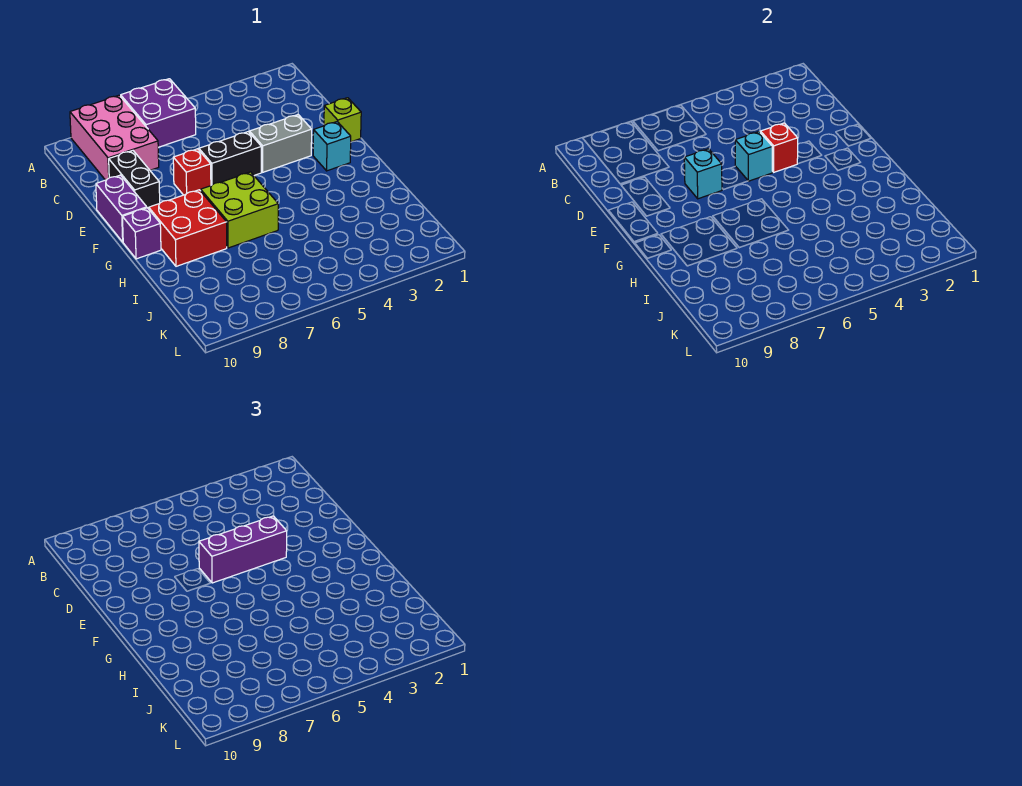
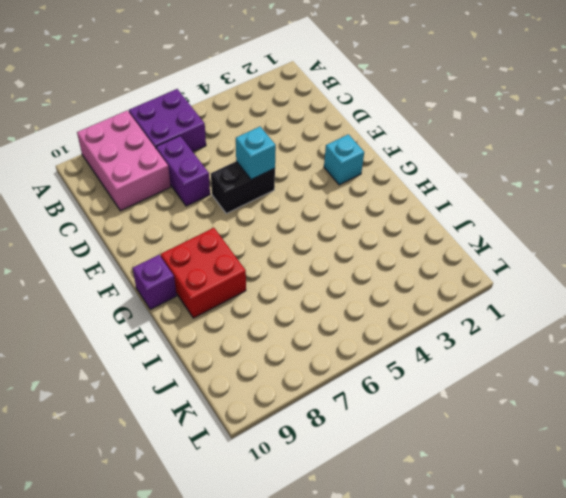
purple brick C7:D7 level 1 -> purple brick E10:F10 level 1
none -> black brick D9:E9 level 1
none -> lime brick E1 level 1
none -> grey brick E3:E4 level 1

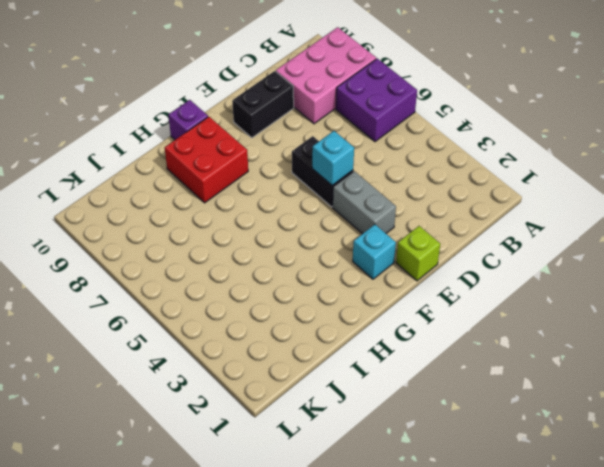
none -> red brick E7 level 1
none -> purple brick E10:F10 level 1
none -> lime brick G6:H7 level 1

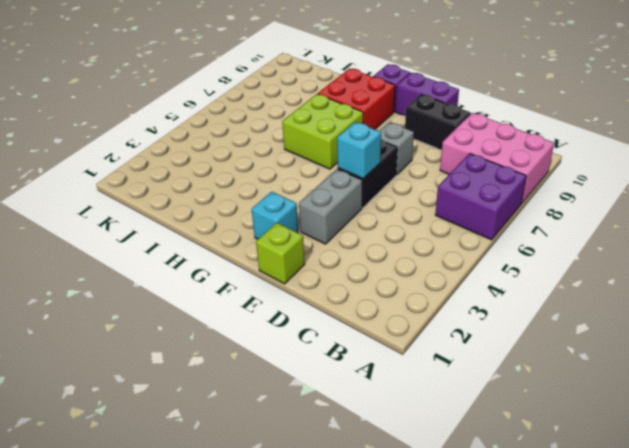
grey brick E7 level 1 -> red brick E7 level 1
none -> red brick E4 level 2
none -> cyan brick E7 level 2
none -> purple brick E4:E6 level 3

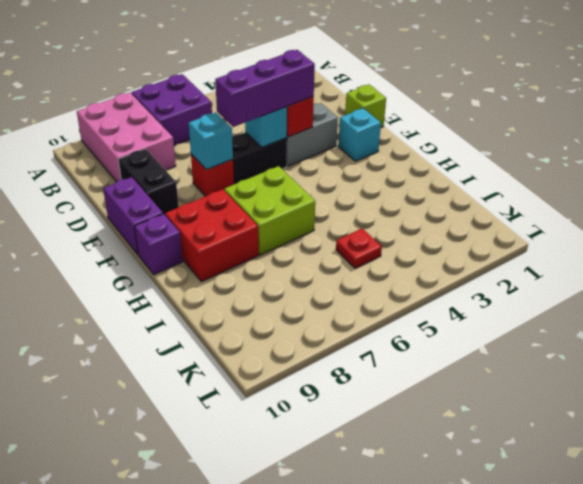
red plate J5 level 1 -> none

